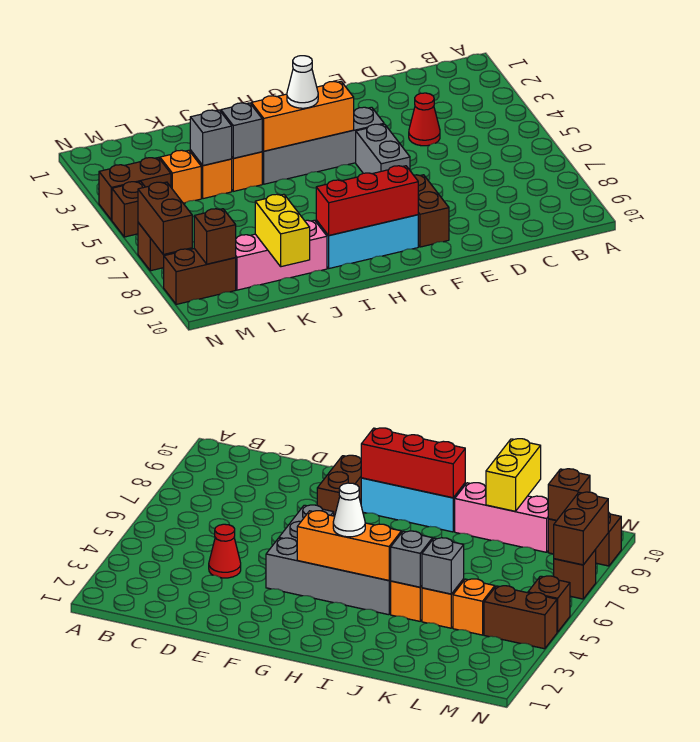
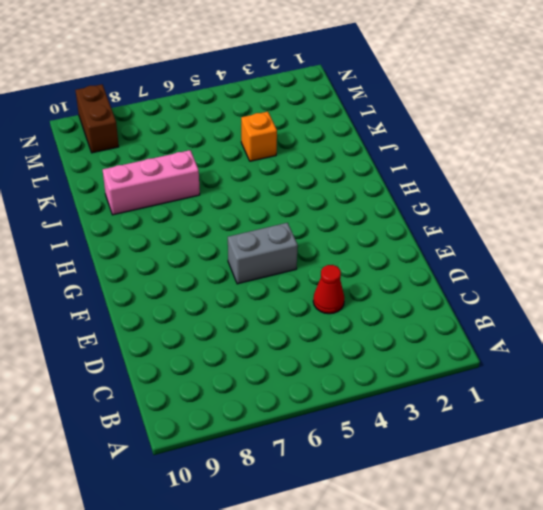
pink brick J7:J9 level 1 -> pink brick J9:L9 level 1
none -> grey brick F4:I4 level 1
none -> brown brick F8:F9 level 1
none -> cyan brick G9:I9 level 1

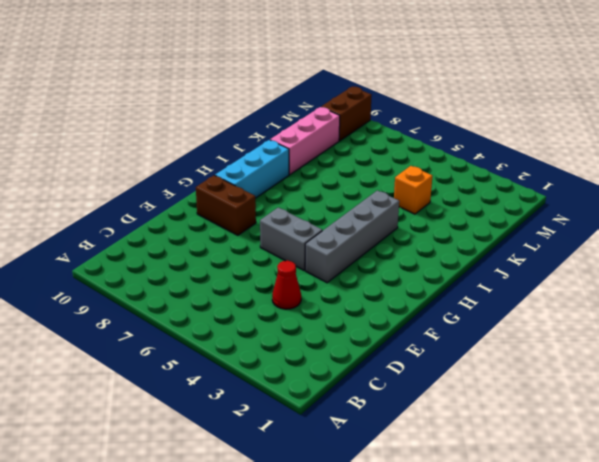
none -> orange brick J4 level 1
none -> orange brick L4 level 1
none -> brown brick M4:N4 level 1

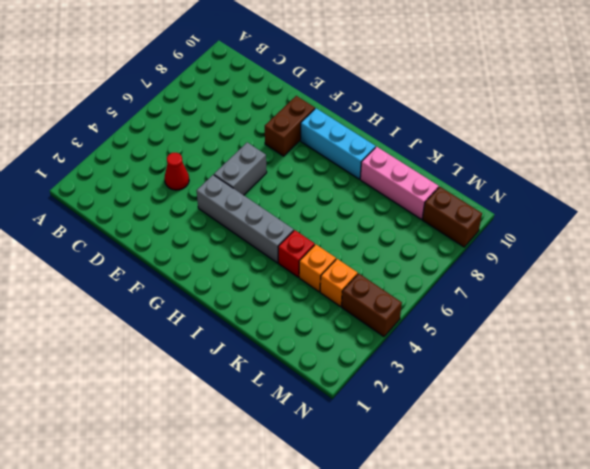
red brick J4 level 1 -> orange brick J4 level 1
none -> brown brick N5 level 1
none -> brown brick N7 level 1
none -> orange brick G4:I4 level 2

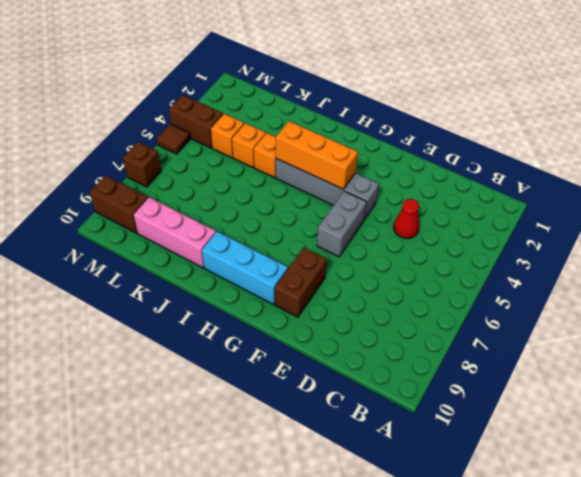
brown tile N5 level 1 -> brown brick N5 level 1
none -> red brick G9:I9 level 2
none -> grey brick J4 level 2
none -> grey brick K4 level 2

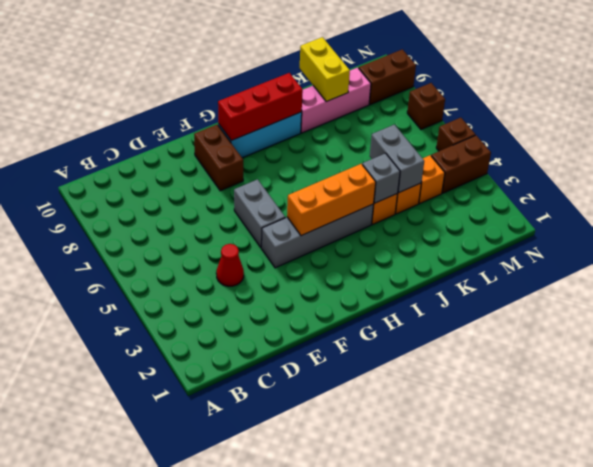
grey brick K4:K5 level 2 -> grey brick K4 level 2
none -> brown brick M9 level 2
none -> brown brick N7:N8 level 2
none -> white cone H4 level 3

